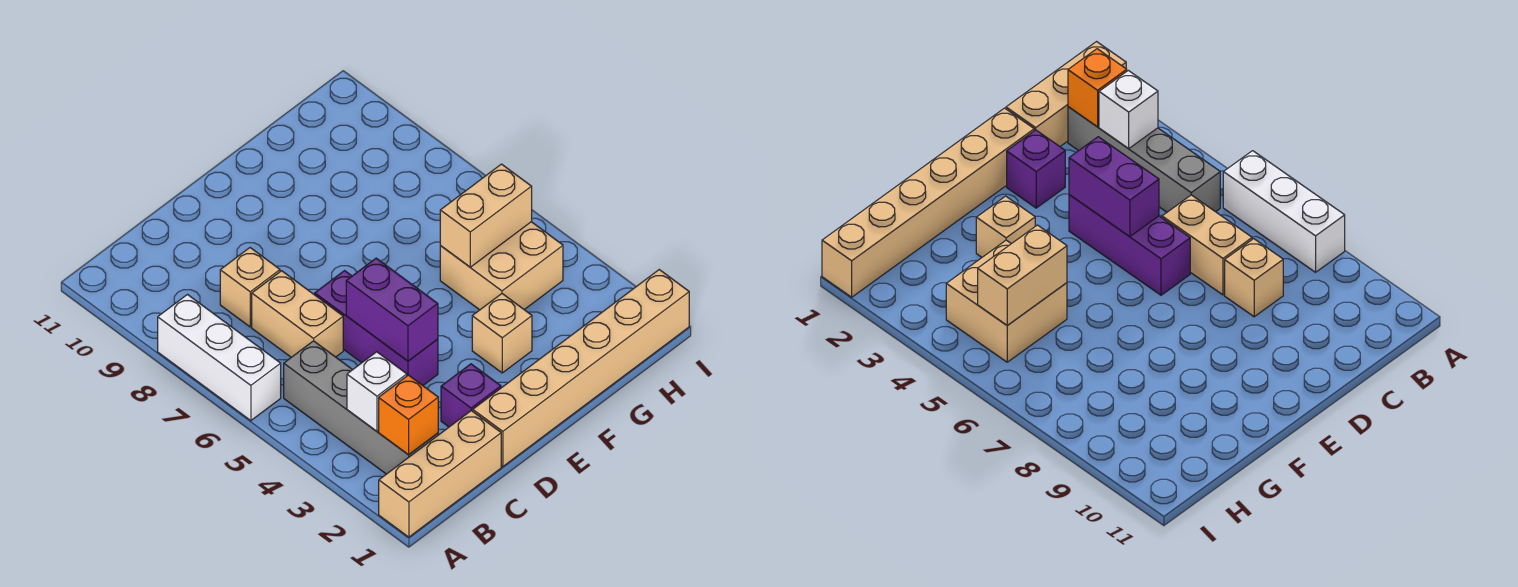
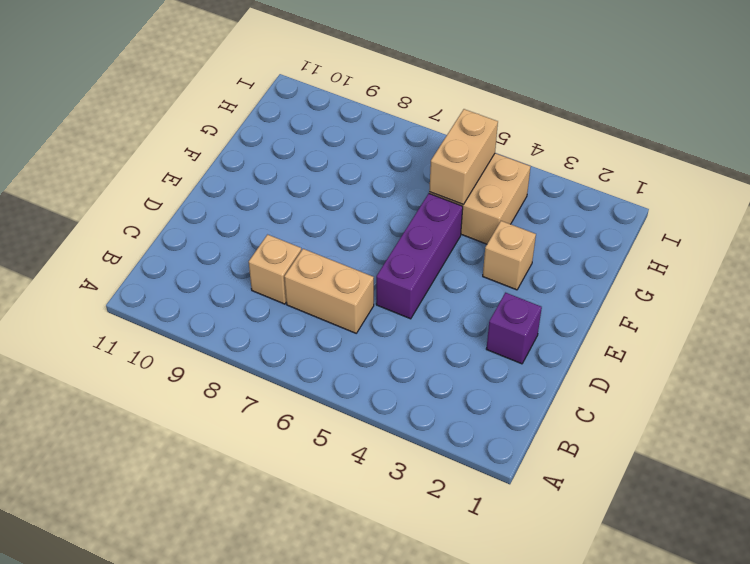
purple brick D5:F5 level 1 -> purple brick D4:D6 level 1
none -> tan brick A1:C1 level 1
none -> white brick A6:A8 level 1
none -> grey brick B2:B5 level 1

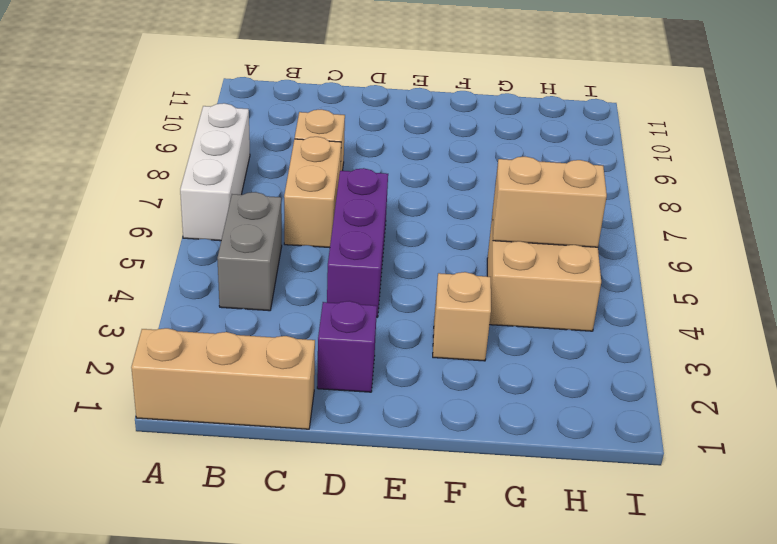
grey brick B4:B5 level 1 -> grey brick B2:B5 level 1
none -> tan brick D1:I1 level 1
none -> orange brick B2 level 2
none -> white brick B3 level 2

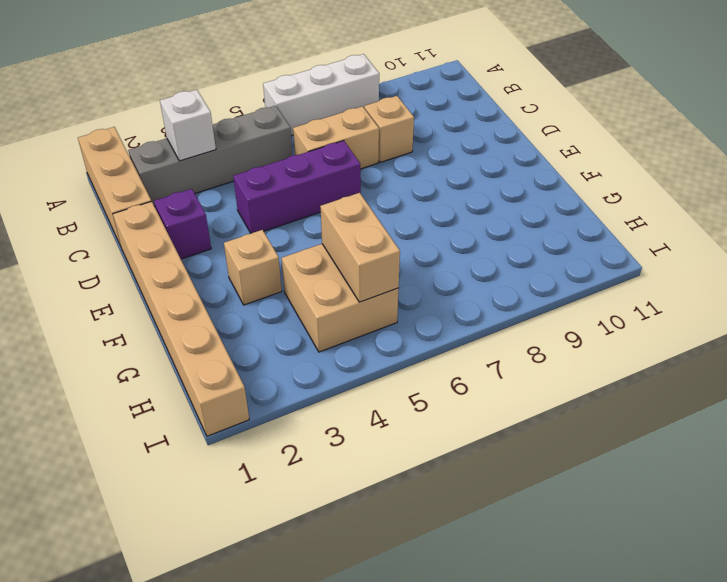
none -> orange brick B2 level 2
none -> purple brick D4:D5 level 2

